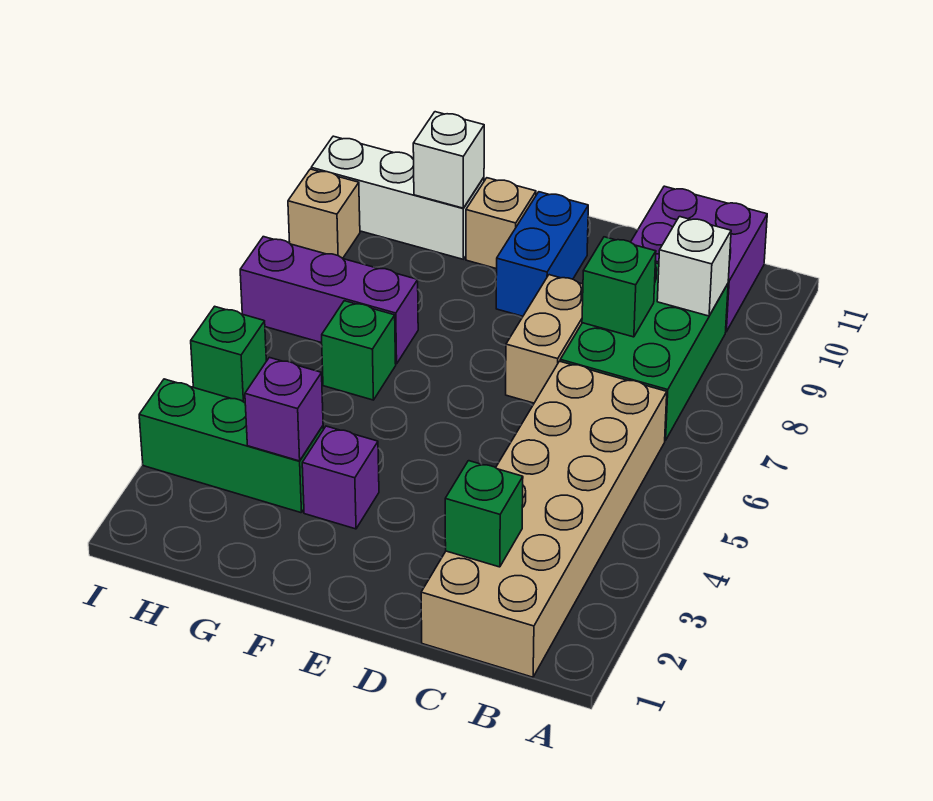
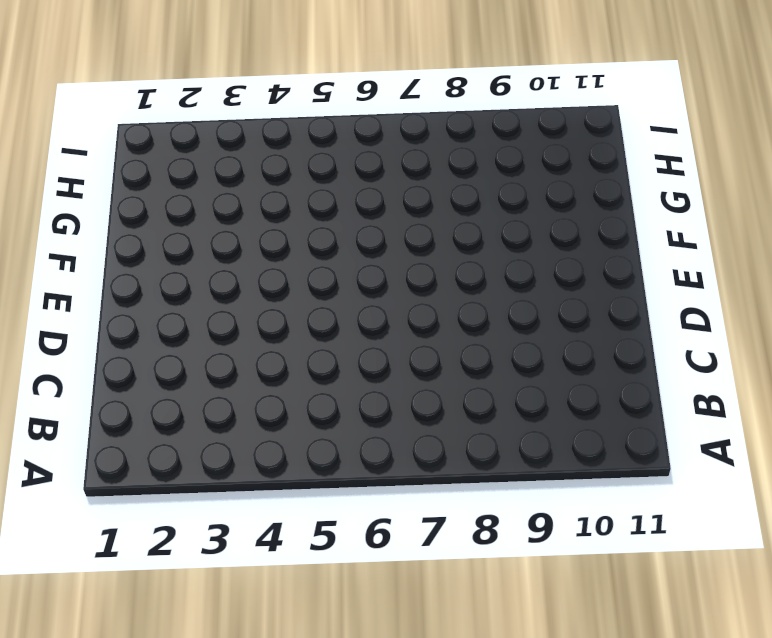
none -> tan brick B1:C6 level 1
none -> green brick B7:C9 level 1
none -> purple brick B10:C11 level 1

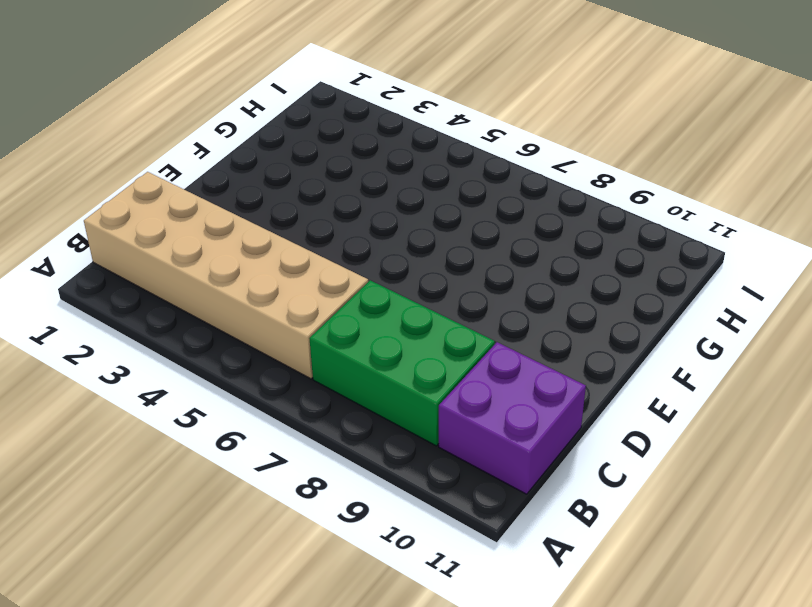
none -> tan brick D7:D8 level 1
none -> blue brick E9:E10 level 1
none -> purple brick F3 level 1

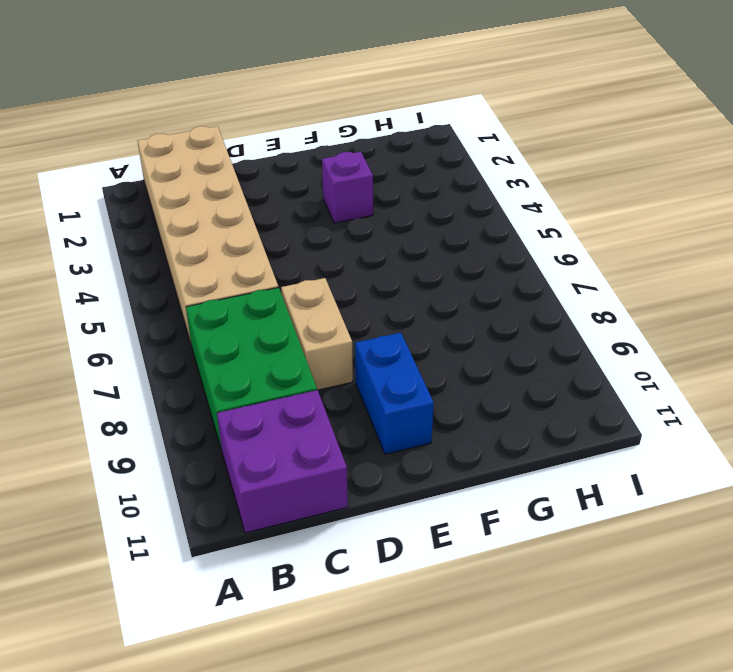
none -> tan brick F10 level 1
none -> green brick G3:I3 level 1
none -> green brick G6 level 1

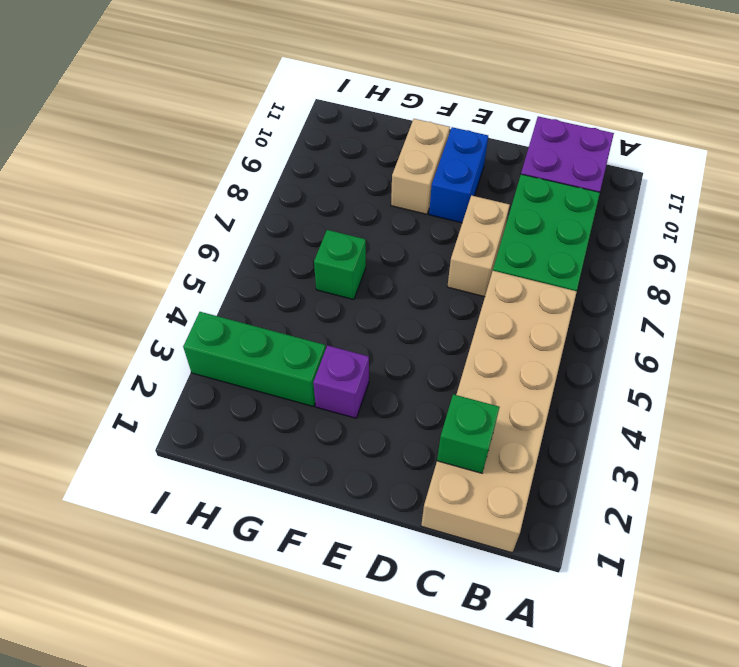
tan brick F9:F10 level 1 -> tan brick F10 level 1
none -> purple brick G7:I7 level 1
none -> white brick G10:I10 level 1
none -> green brick I5 level 1

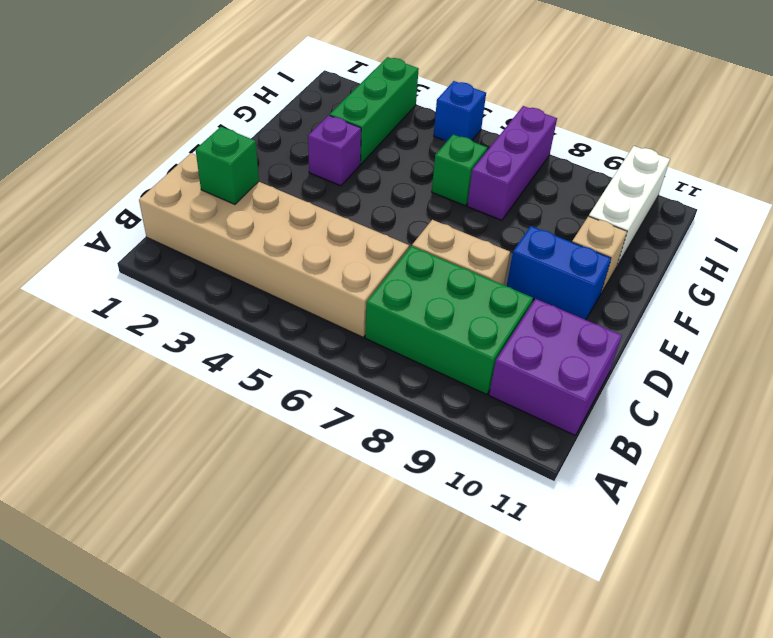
blue brick I5 level 1 -> green brick I5 level 1
none -> tan brick I9 level 1
none -> white brick B9 level 2
none -> green brick C8 level 2

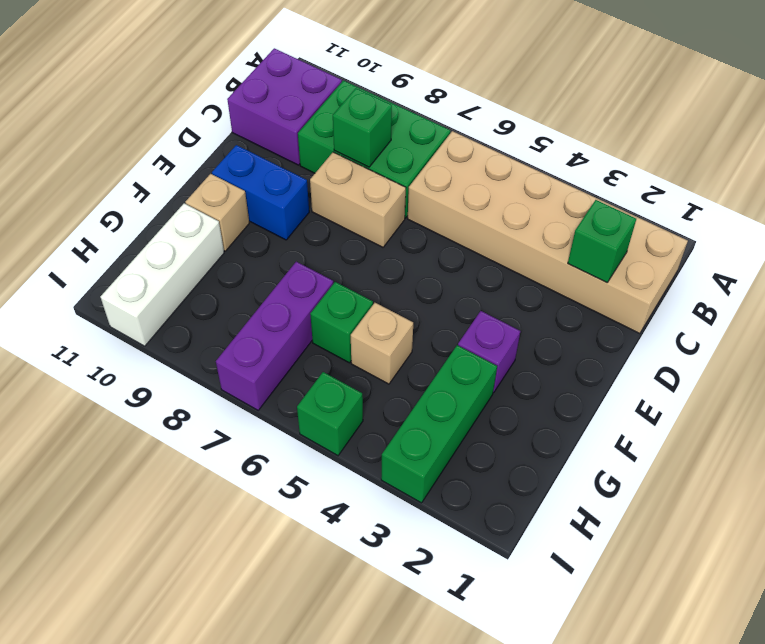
tan brick G5 level 1 -> tan brick I9 level 1
none -> white brick B9 level 2
none -> purple brick G3 level 2
none -> white brick G10 level 2

